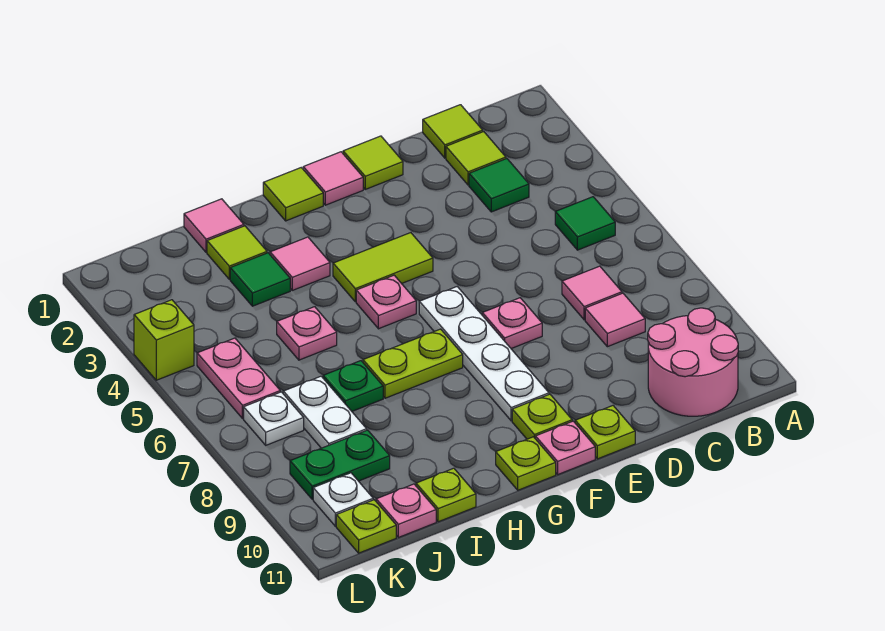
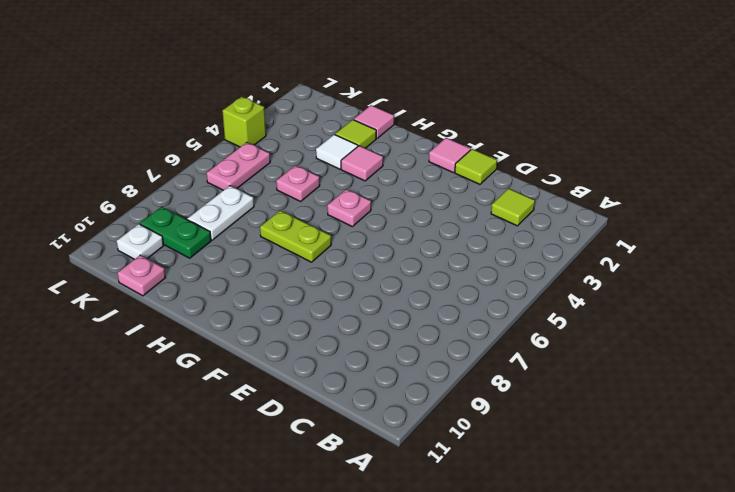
white tile I3 level 1 -> green tile I3 level 1
none -> green tile B5 level 1
none -> pink round brick B10:C11 level 1
none -> lime tile C1 level 1
none -> green tile C3 level 1

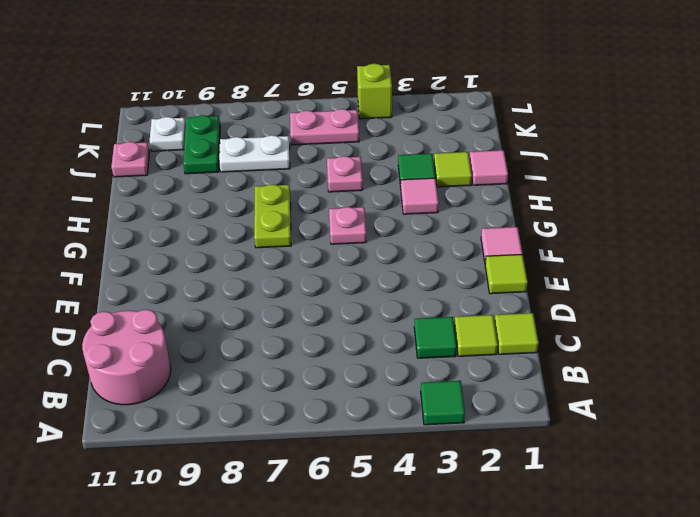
green tile A3 level 1 -> green tile B5 level 1
none -> pink tile C7 level 1
none -> pink tile C8 level 1
none -> pink plate E7 level 1
none -> lime plate E11 level 1

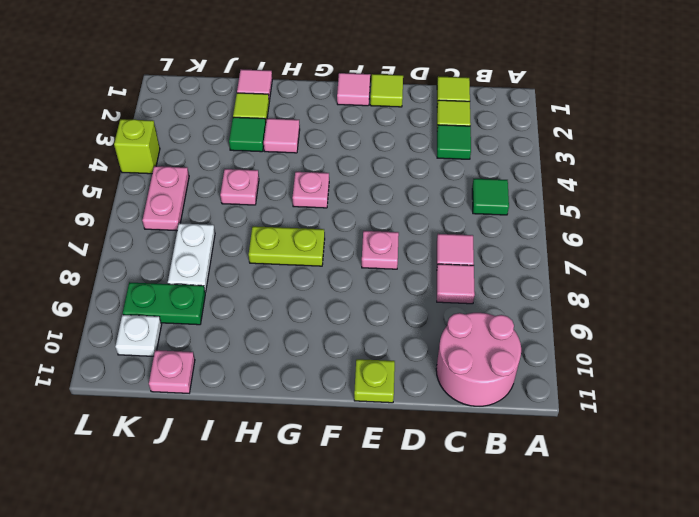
none -> lime tile F4:G4 level 1
none -> white plate F6:F9 level 1
none -> lime plate F10 level 1
none -> pink plate F11 level 1

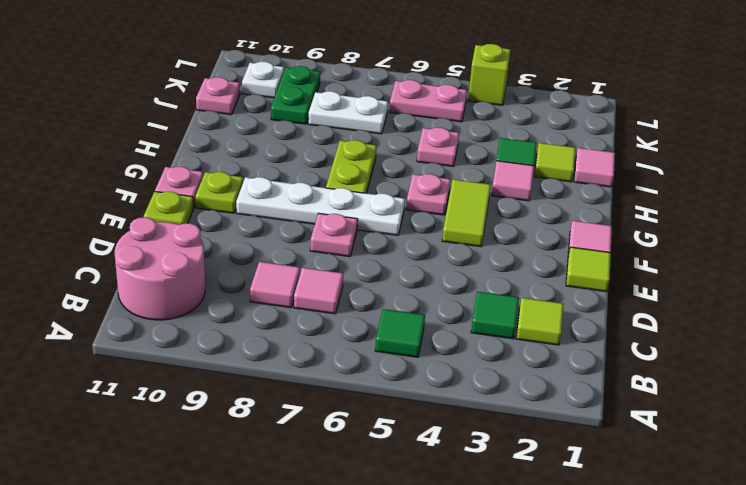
none -> lime tile C1 level 1
none -> lime tile G1 level 1
none -> lime plate G11 level 1
none -> green plate I7 level 1

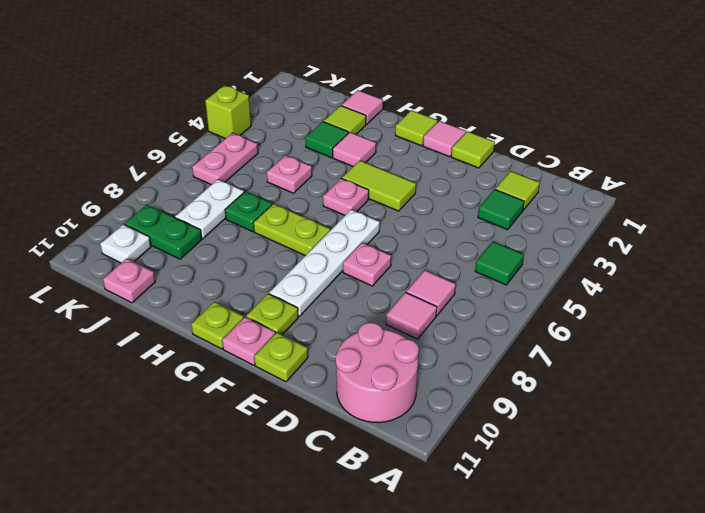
none -> lime tile C1 level 1
none -> lime plate I11 level 1
none -> white plate K7 level 1
none -> lime plate K11 level 1

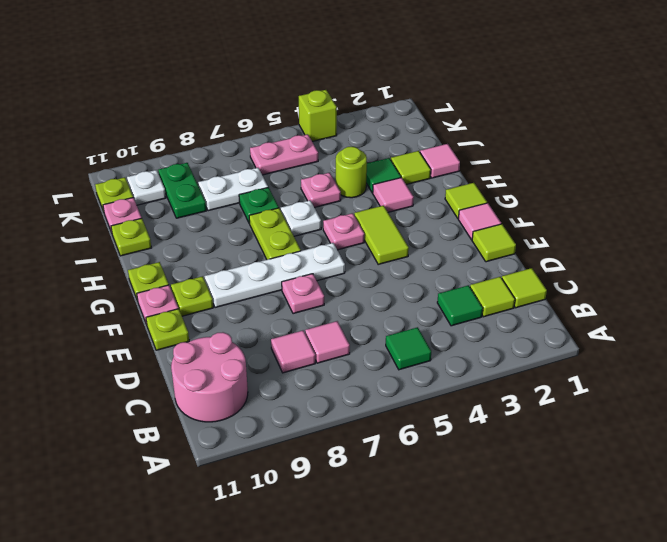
white plate H6 level 1 -> white plate K7 level 1
lime round brick I4 level 1 -> none

